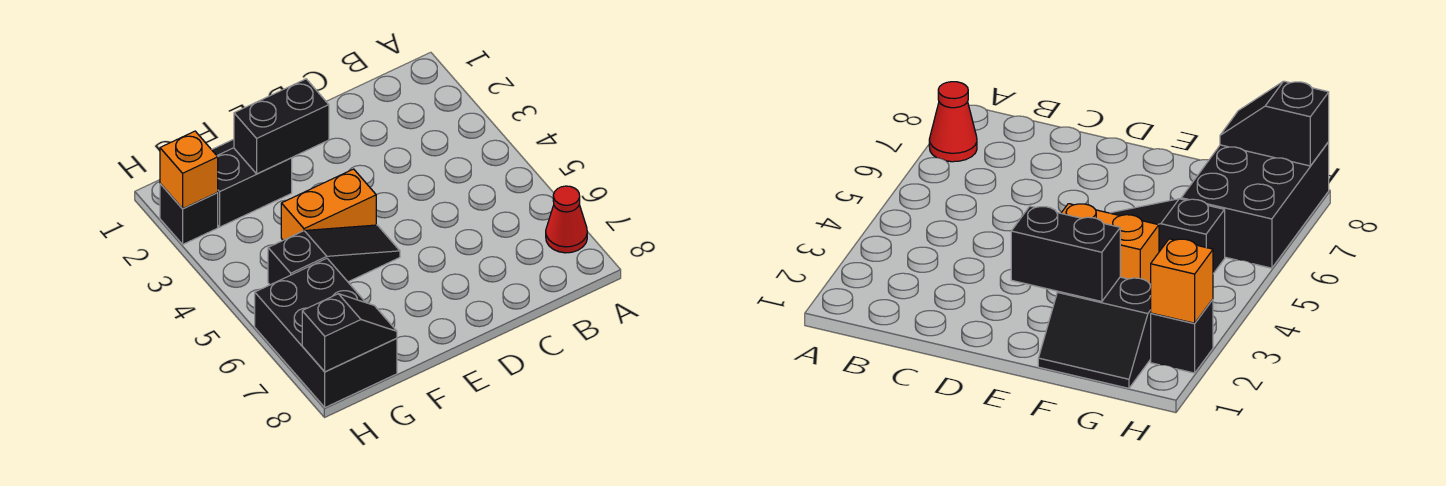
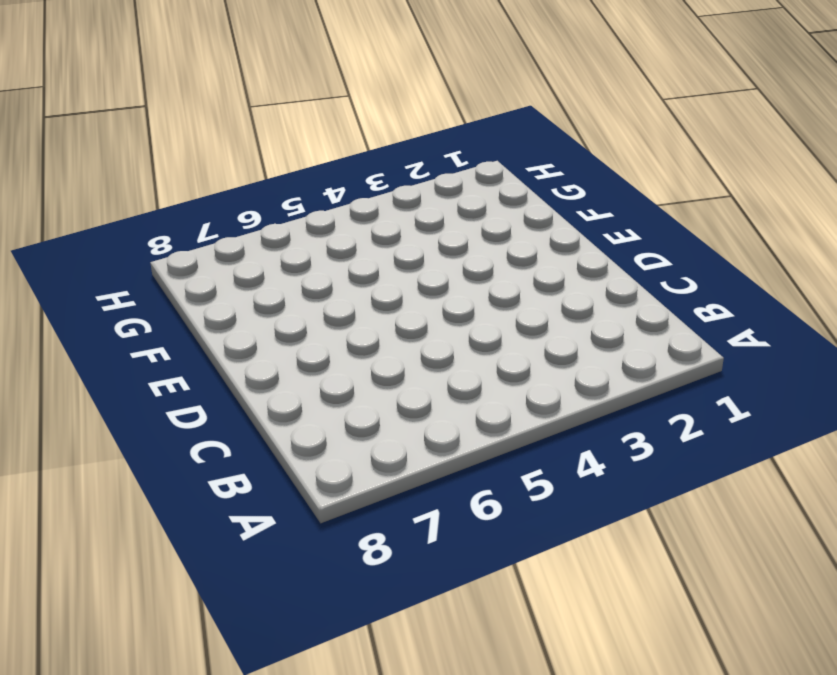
none -> red cone A7 level 1
none -> orange brick E4:F4 level 1

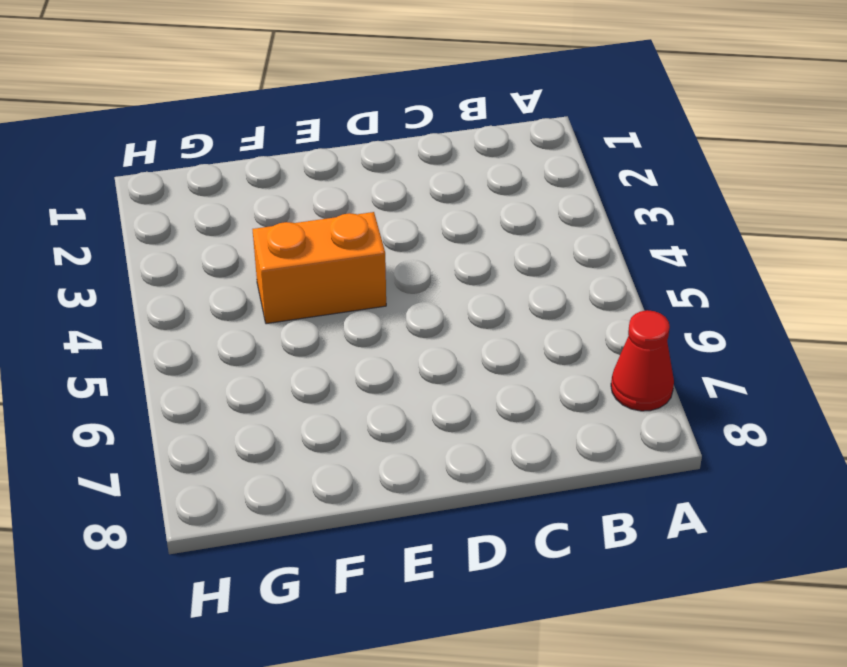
none -> black slope E5:G5 level 1 top G
none -> black slope F1:G2 level 1 top 2

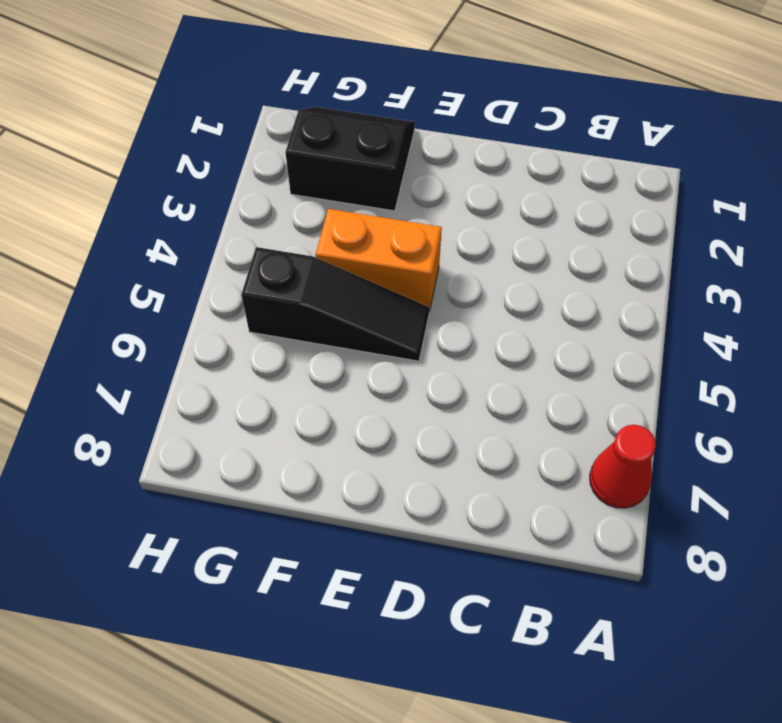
none -> black brick G6:H8 level 1
none -> black brick H2 level 1

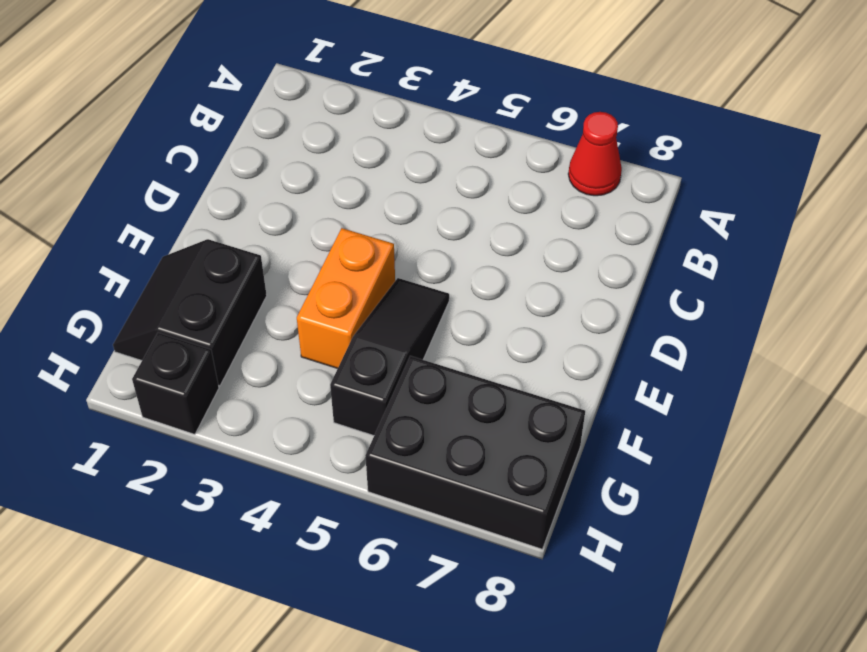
none -> black brick E2:F2 level 2
none -> black slope G8:H8 level 2 top H

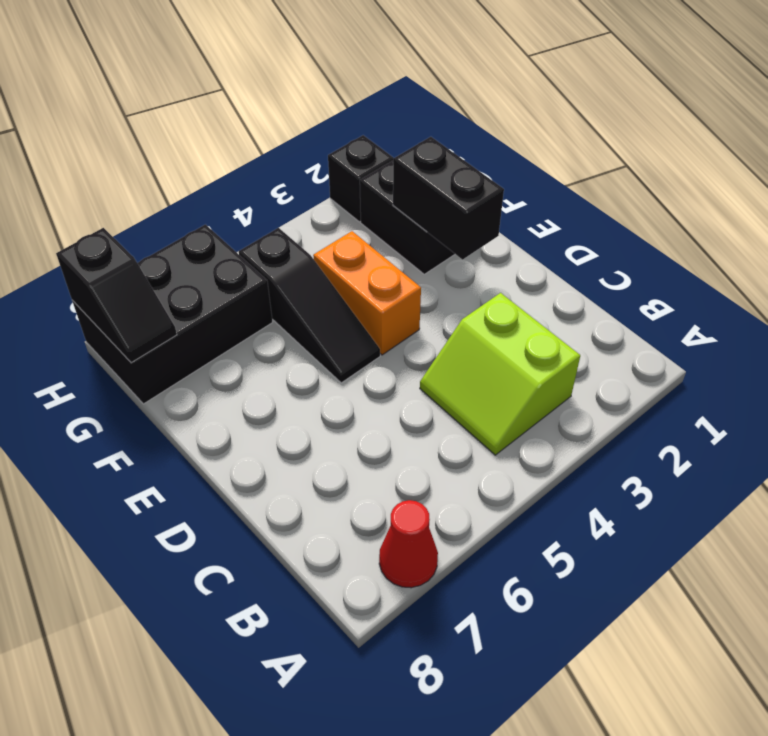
lime slope B3:C4 level 1 top 3 -> none
none -> orange brick H2 level 2

